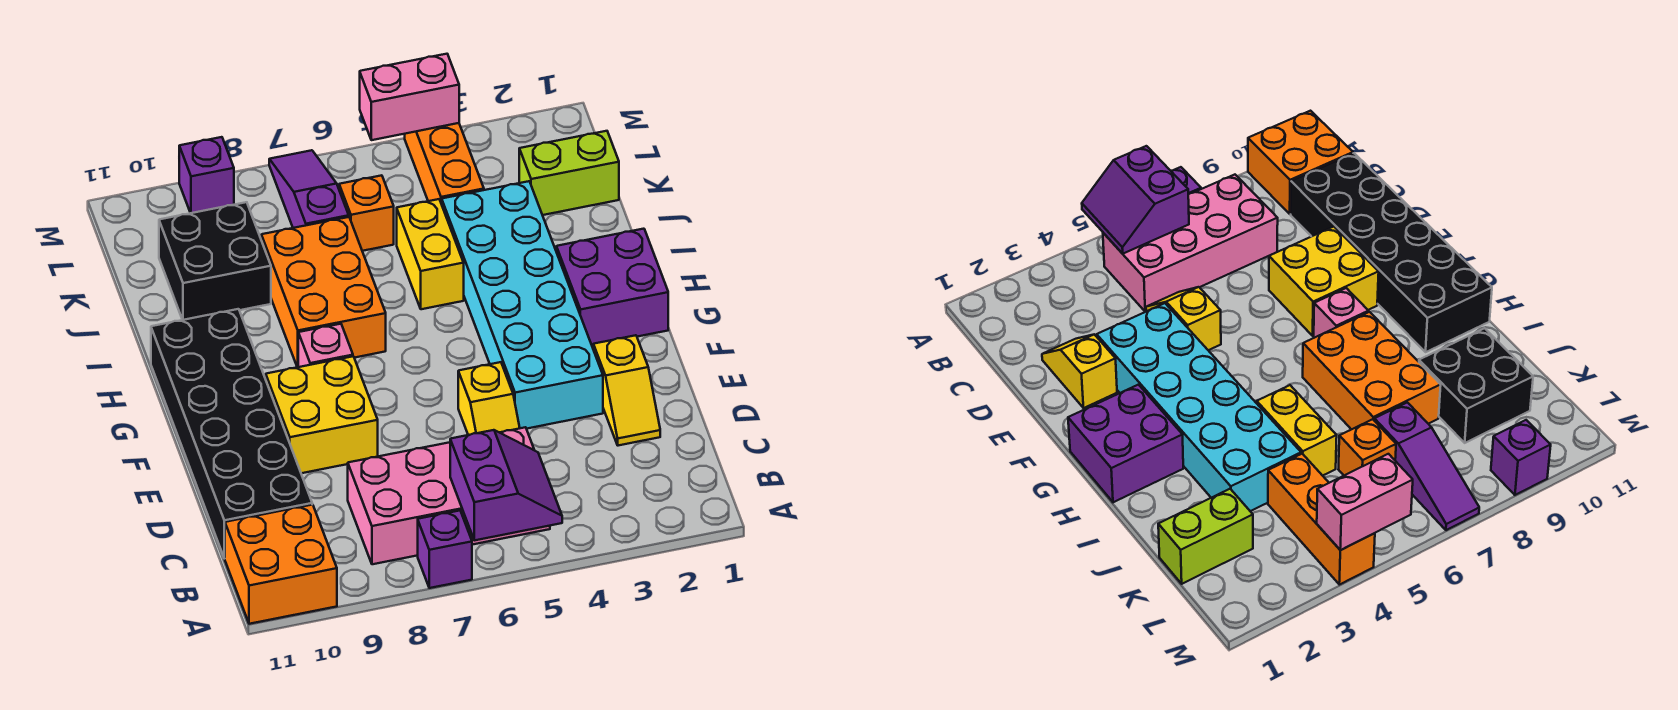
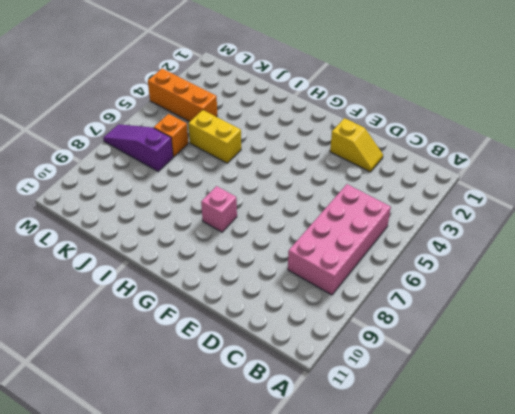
none -> purple brick A7 level 1
none -> orange brick A10:B11 level 1
none -> black brick C10:H11 level 1

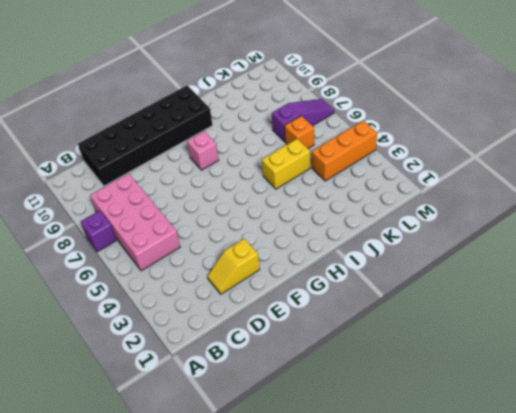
none -> orange brick A10:B11 level 1
none -> yellow slope D5:E5 level 1 top E
none -> cyan brick E3:J4 level 1

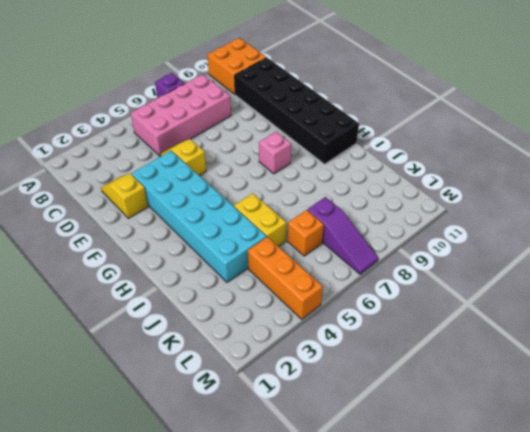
none -> yellow brick E8:F9 level 1
none -> purple brick G1:H2 level 1
none -> orange brick H7:J8 level 1

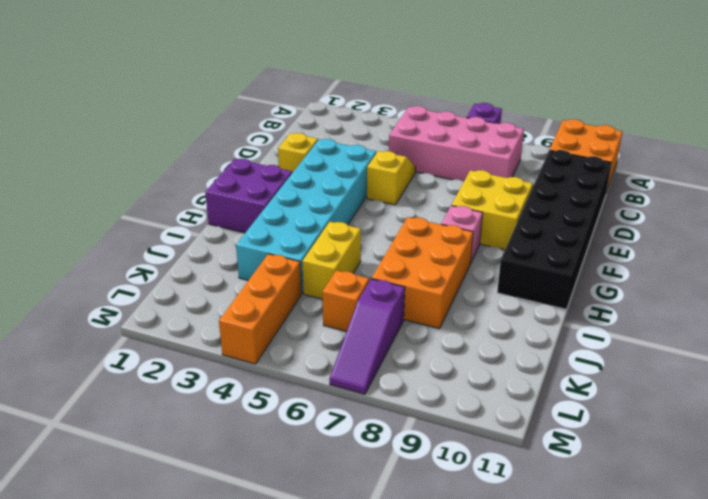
none -> black brick J9:K10 level 1
none -> lime brick K1:K2 level 1
none -> purple brick M9 level 1

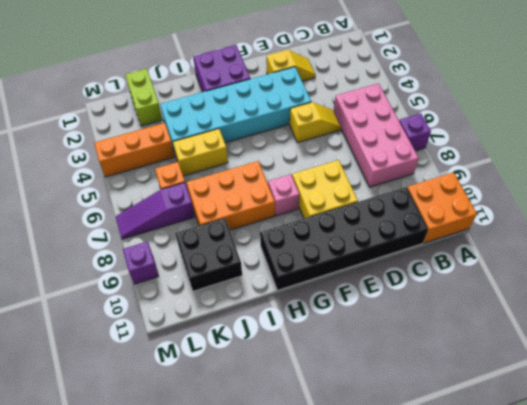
none -> purple slope A5:B6 level 2 top 6
none -> pink brick M4:M5 level 2

